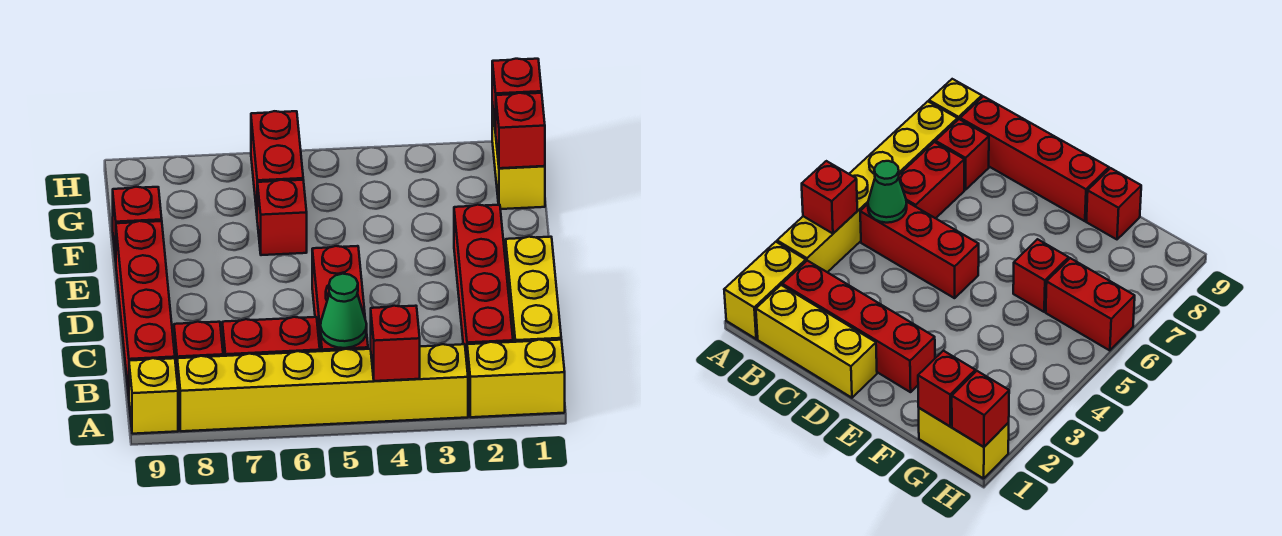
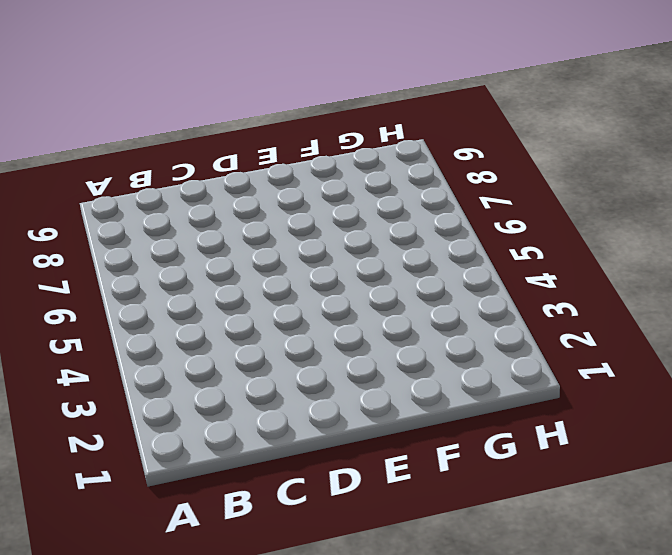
none -> yellow brick A1:A2 level 1
none -> yellow brick A3:A8 level 1
none -> yellow brick A9 level 1

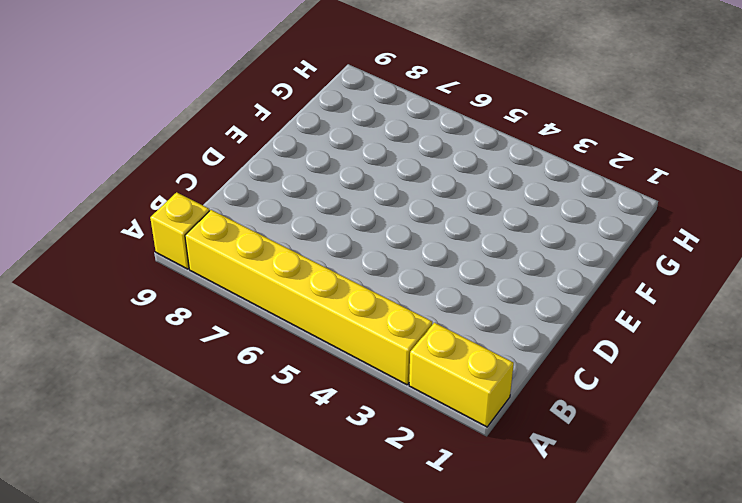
none -> yellow brick B1:D1 level 1
none -> red brick B2:E2 level 1
none -> red brick B5:D5 level 1

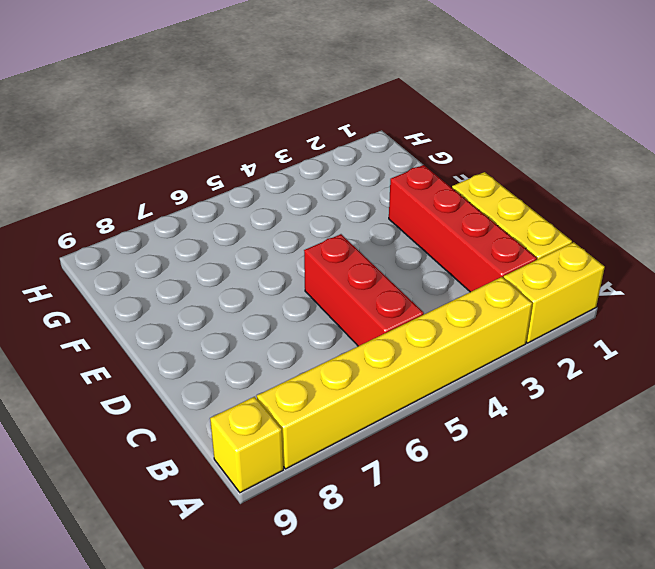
none -> red brick B6:B7 level 1
none -> red brick B8 level 1
none -> red brick B9:E9 level 1

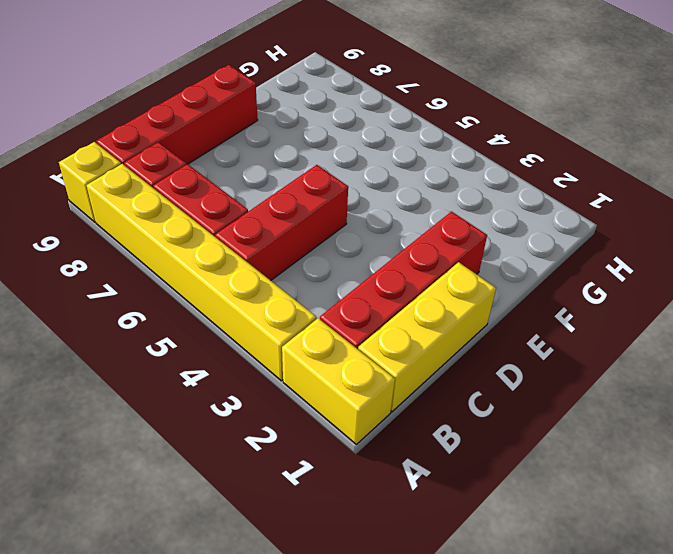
none -> red brick F6 level 1
none -> red brick F9 level 1
none -> yellow brick G1:H1 level 1

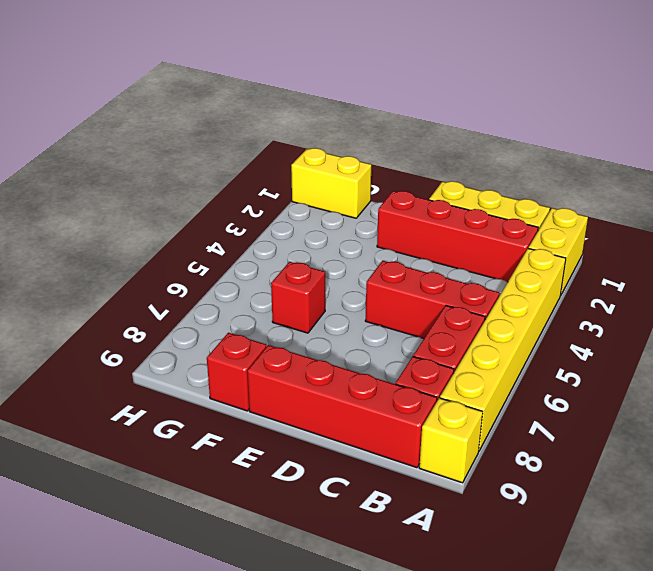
none -> red brick G6:H6 level 1
none -> red brick A4 level 2
none -> green cone B5 level 2

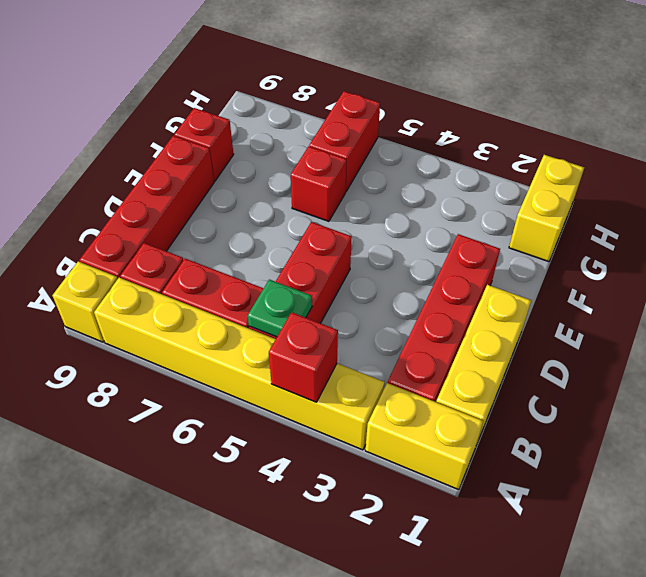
green plate B5 level 2 -> green cone B5 level 2
none -> red brick G1 level 2
none -> red brick H1 level 2

